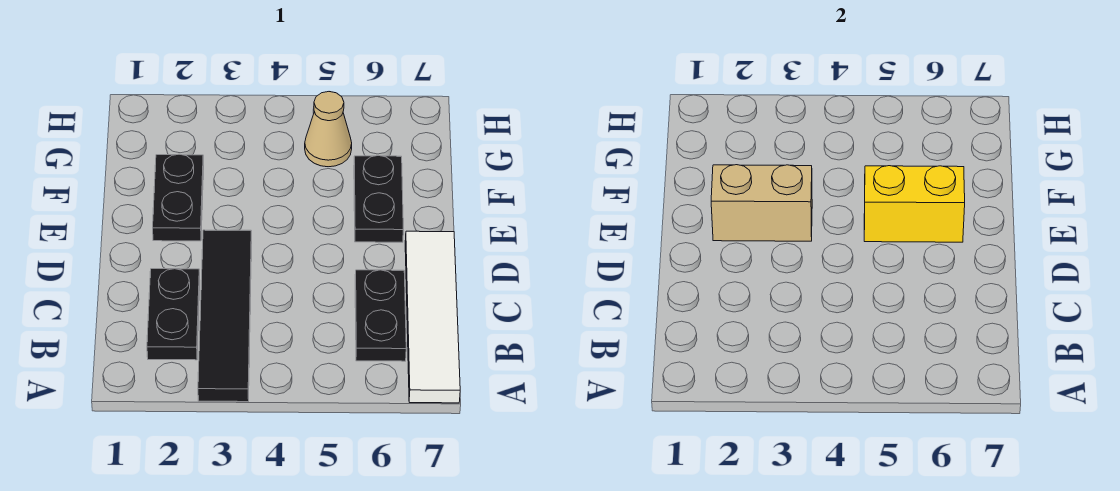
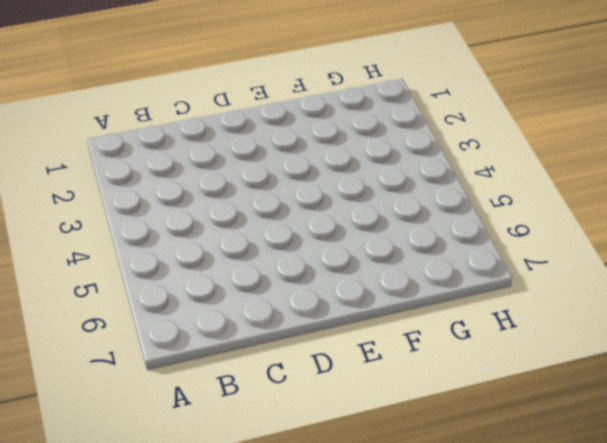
none -> black tile A3:D3 level 1
none -> white tile A7:D7 level 1

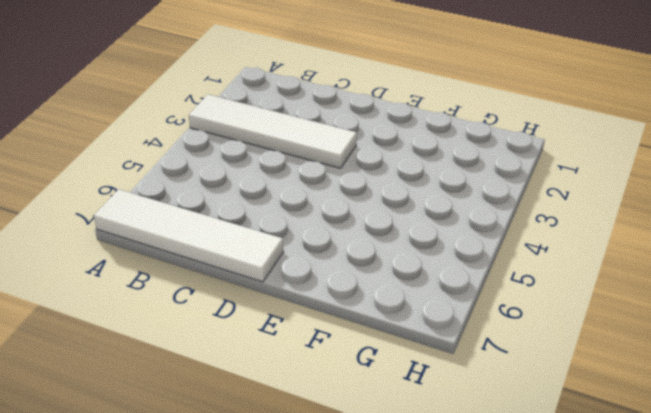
white tile A3:D3 level 1 -> black tile A3:D3 level 1
none -> black plate B2:C2 level 1
none -> black plate B6:C6 level 1

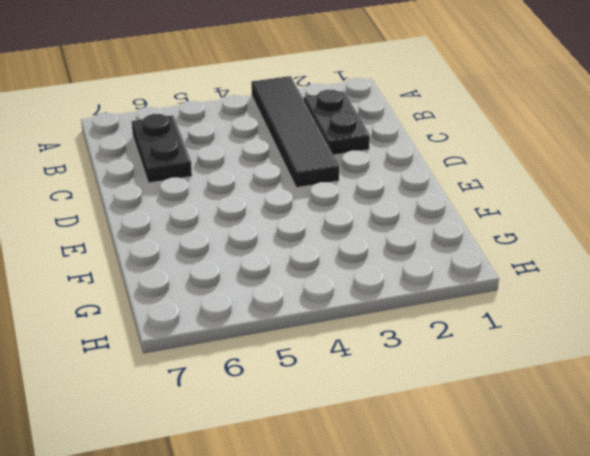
none -> white tile A7:D7 level 1
none -> black plate E2:F2 level 1

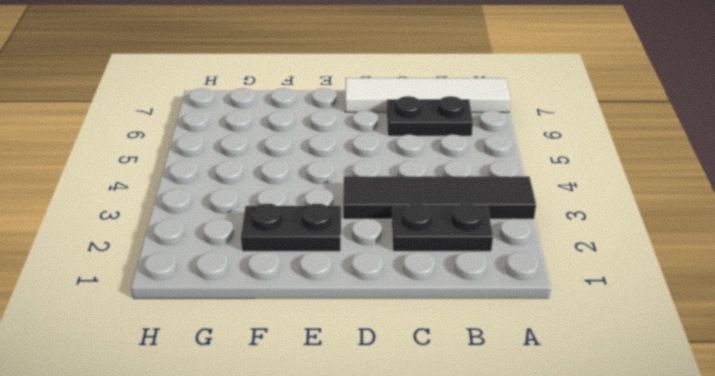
none -> black plate E6:F6 level 1
none -> tan cone G5 level 1

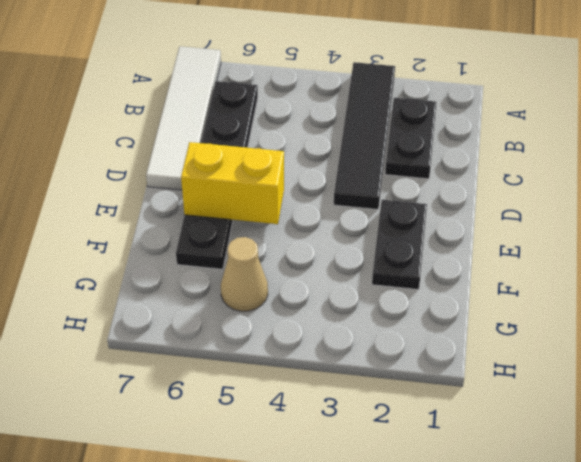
none -> tan brick E2:E3 level 2

